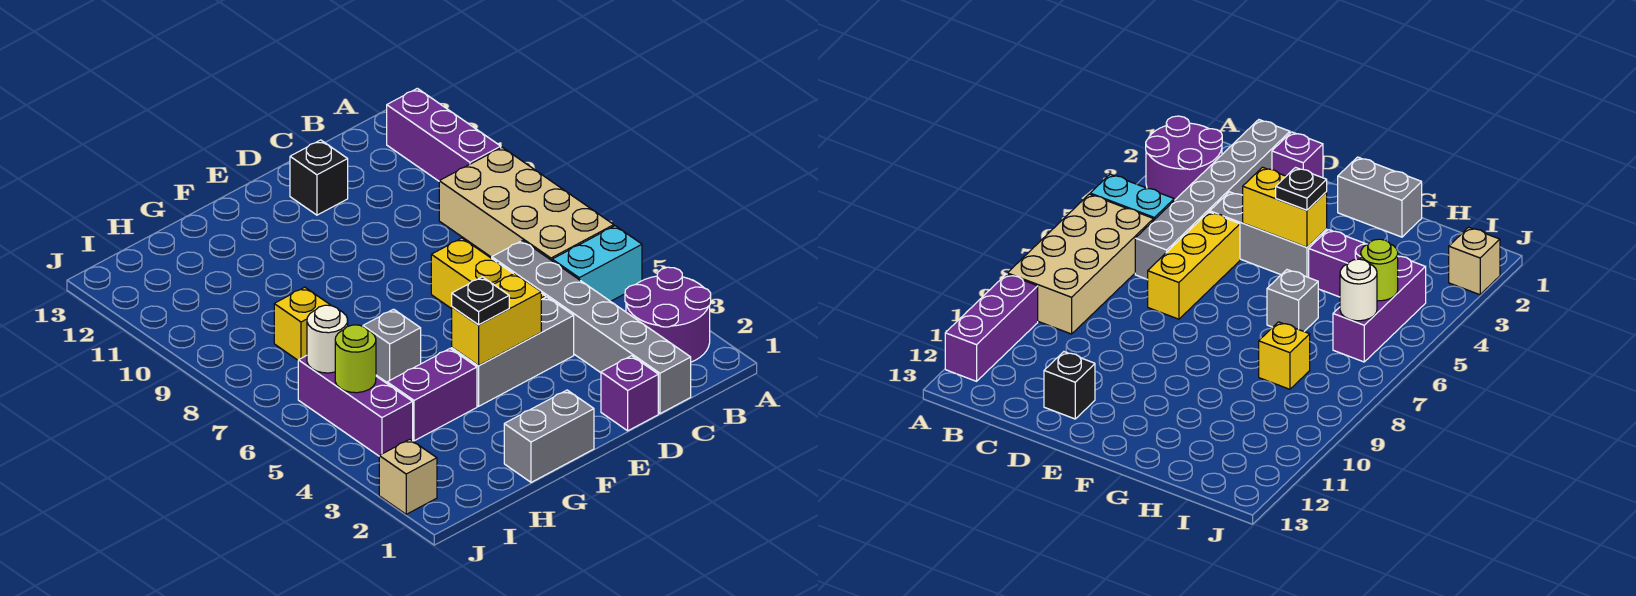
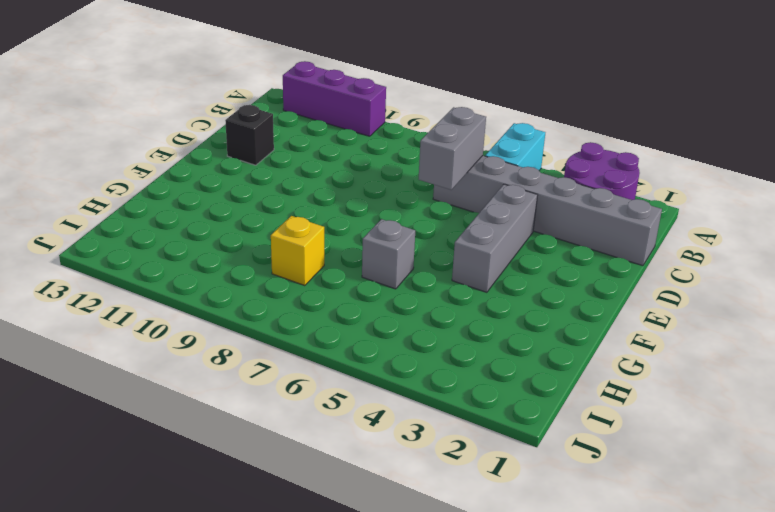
grey brick C6:D6 level 2 -> grey brick F1:G1 level 1
none -> tan brick A6:B9 level 1
none -> purple brick D1 level 1
none -> yellow brick D5:D7 level 1

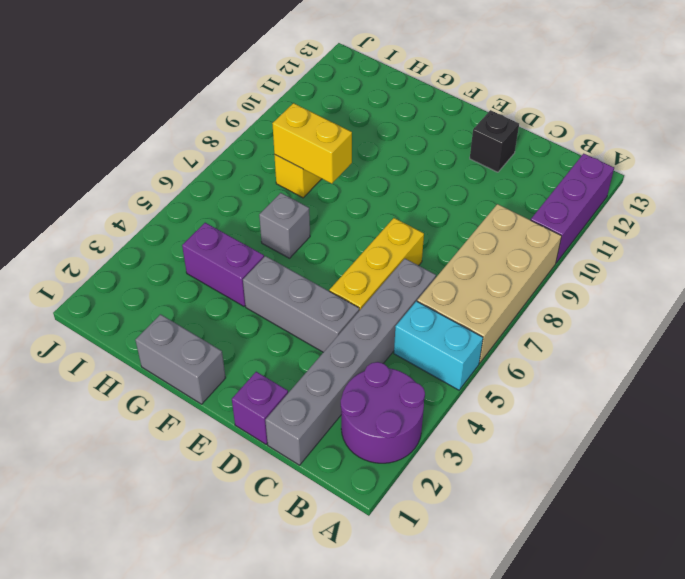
yellow brick G8:H8 level 2 -> yellow brick E4:F4 level 2
none -> purple brick I4:I6 level 1
none -> tan brick J2 level 1
none -> lime round brick I5 level 2

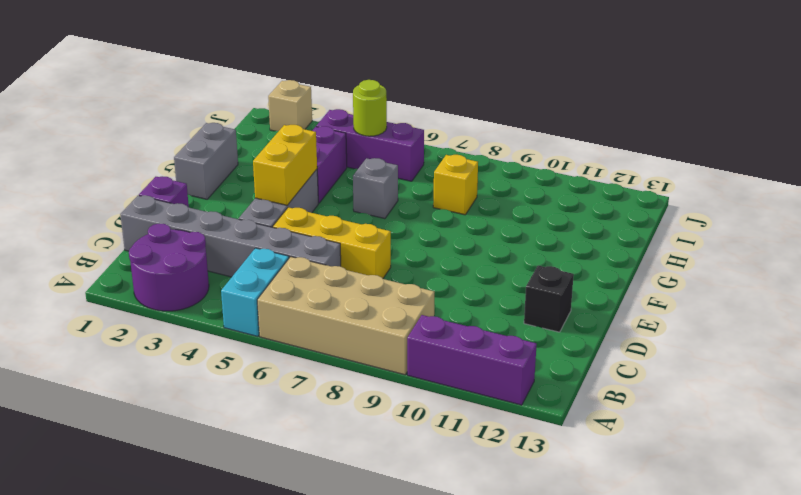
none -> white round brick I6 level 2
none -> black plate F4 level 3

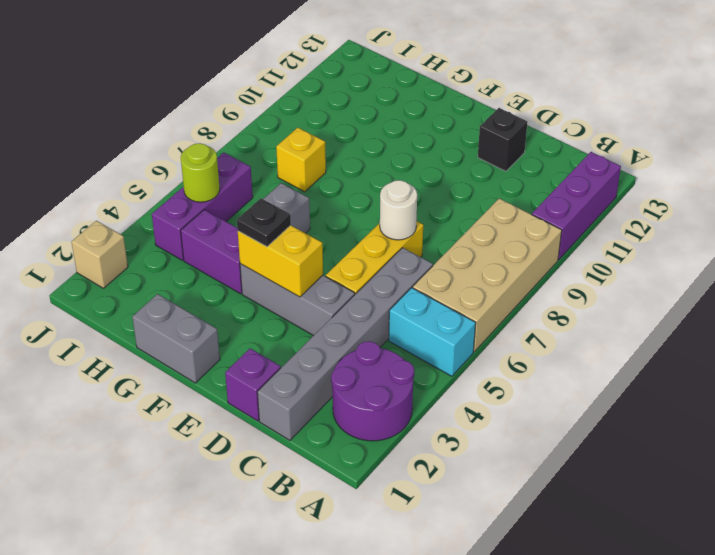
white round brick D7 level 2 -> white round brick I6 level 2

